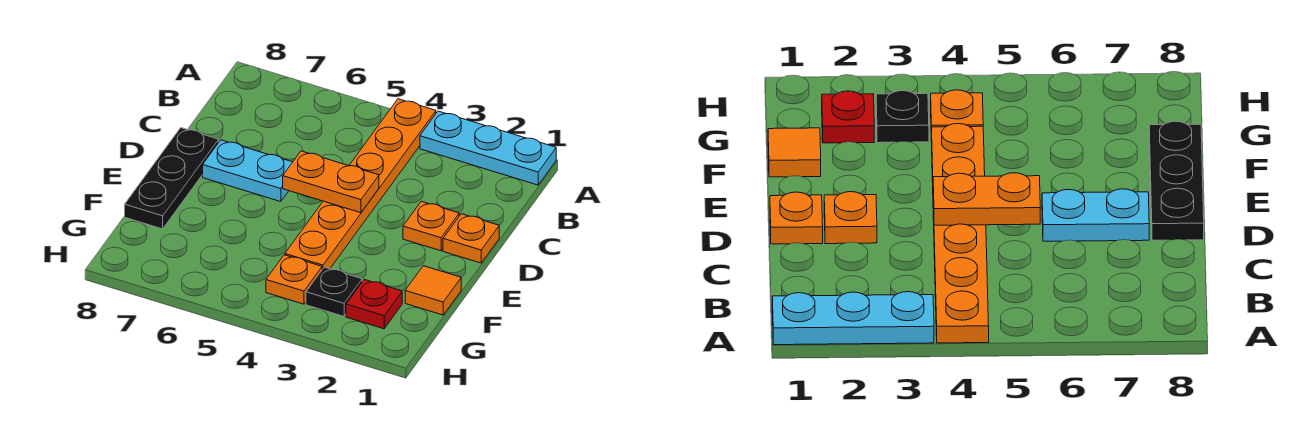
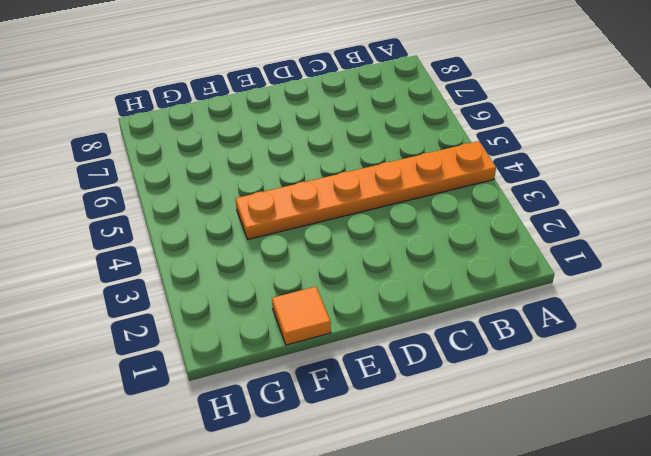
none -> cyan plate A1:A3 level 1
none -> orange plate D1 level 1

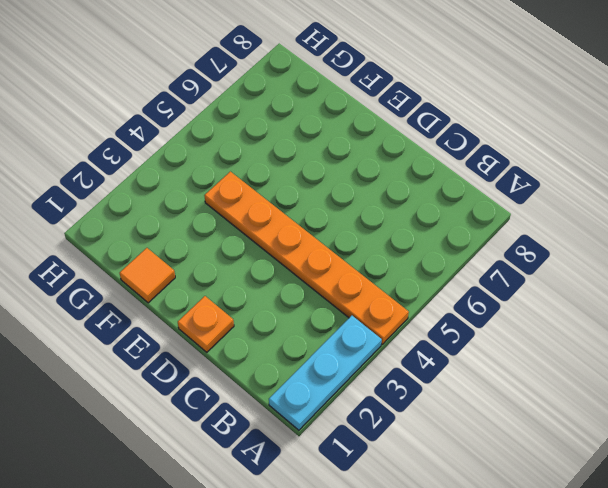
none -> orange plate D2 level 1
none -> cyan plate D6:D7 level 1

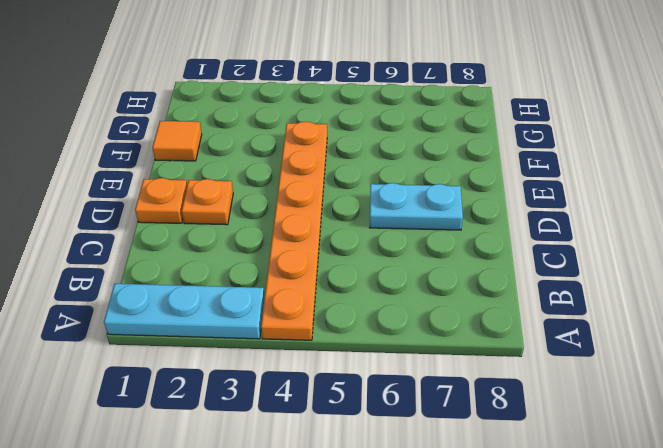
none -> black plate D8:F8 level 1
none -> red plate G2 level 1

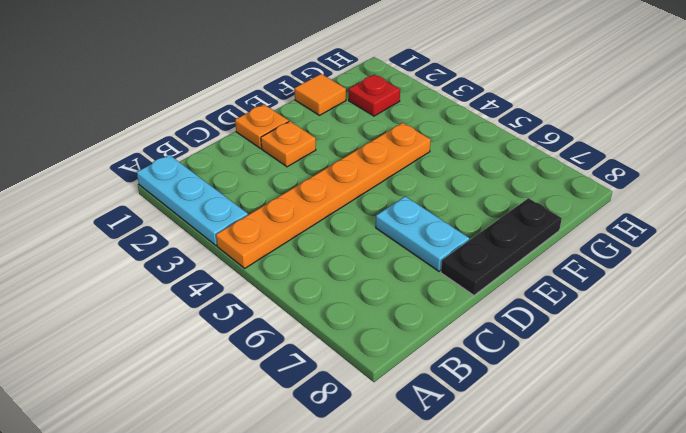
none -> black plate G3 level 1
none -> orange plate G4 level 1

